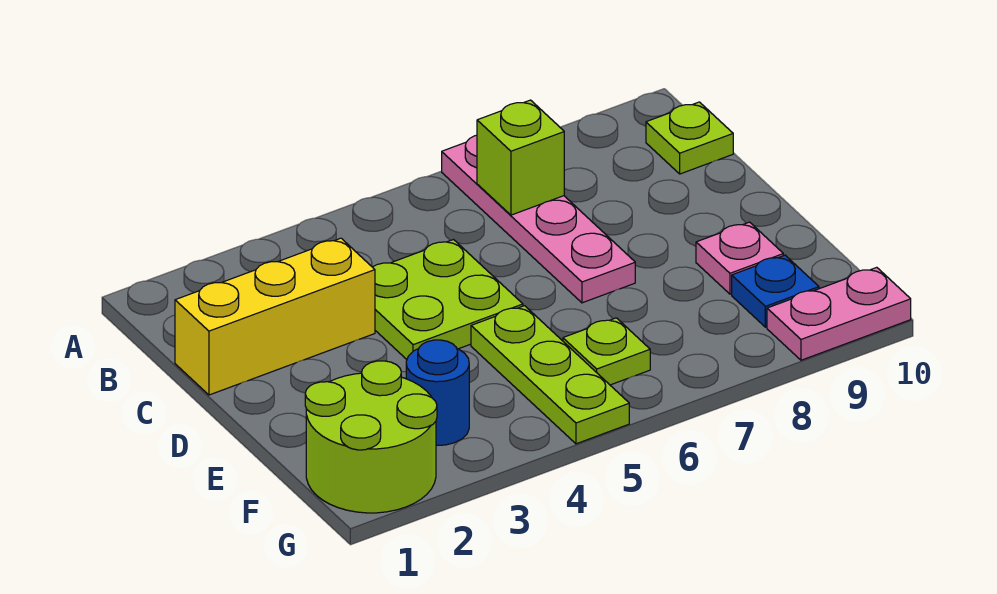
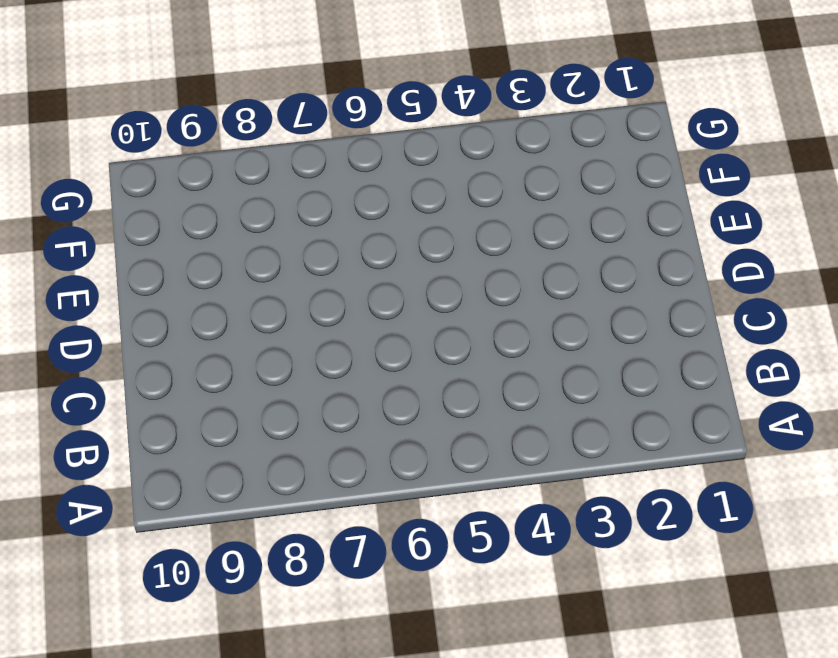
none -> pink plate A7:D7 level 1
none -> lime plate B10 level 1
none -> yellow brick C1:C3 level 1

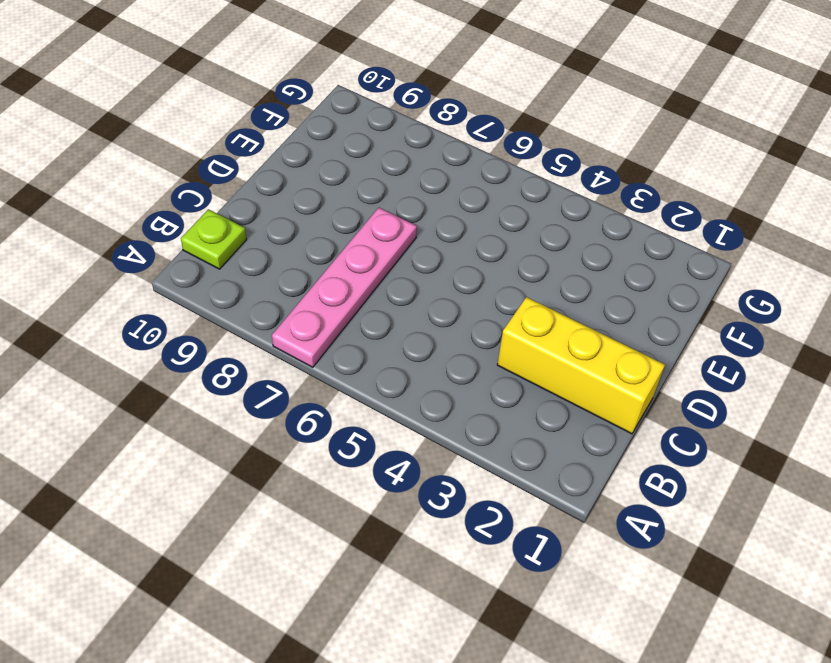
none -> lime plate C4:D5 level 1
none -> lime plate E5:G5 level 1
none -> pink plate E9 level 1

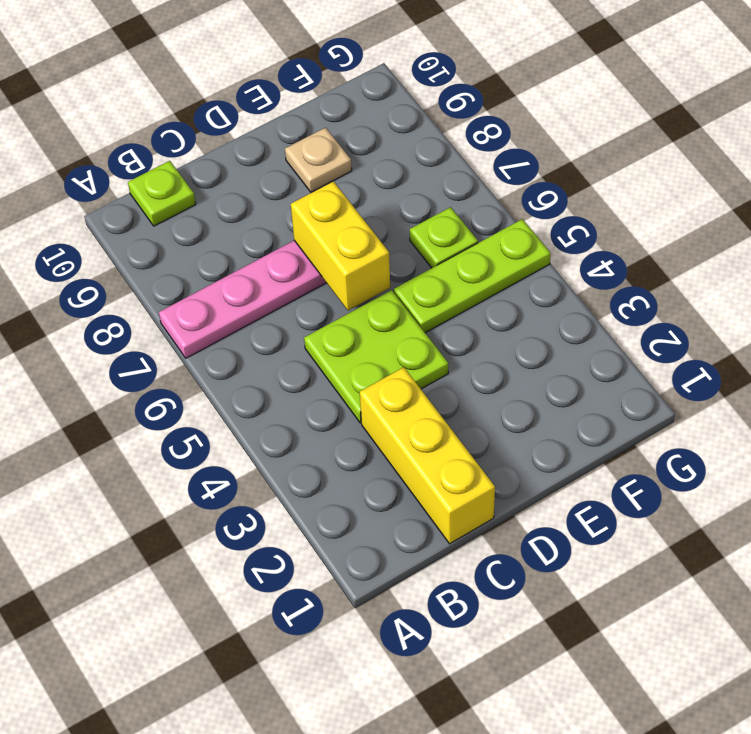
yellow brick D6:D7 level 2 -> none
tan plate E9 level 1 -> pink plate E9 level 1
none -> lime round brick F1:G2 level 1
none -> blue round brick F3 level 1
none -> blue plate F9 level 1

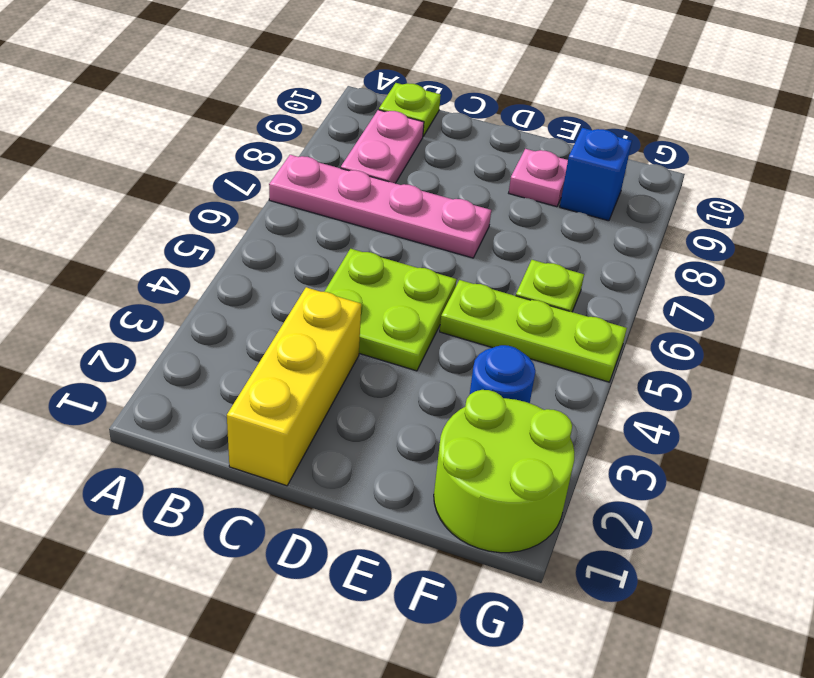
pink plate B8:B9 level 1 -> pink plate G9:G10 level 1
blue brick F9 level 1 -> blue plate F9 level 1
none -> lime brick B7 level 2

